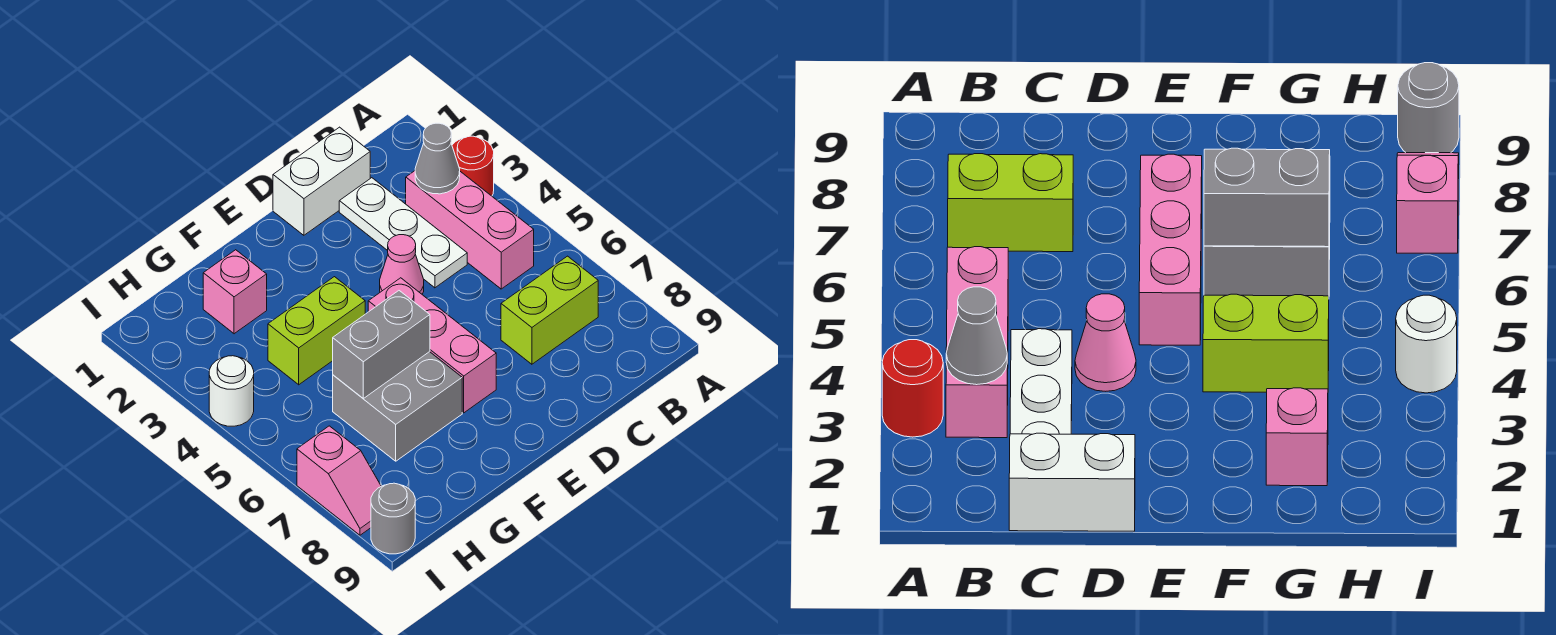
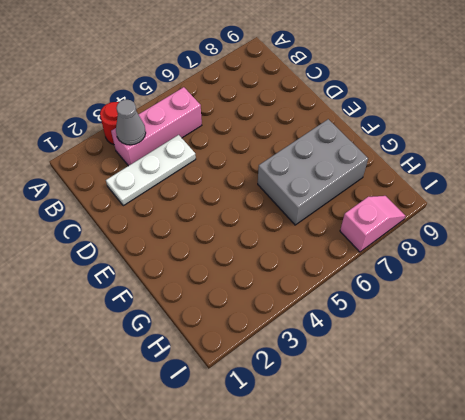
grey brick F6:G8 level 1 -> grey brick F6:G7 level 1
none -> lime brick B7:C7 level 1
none -> white brick C1:D1 level 1
none -> pink cone D4 level 1

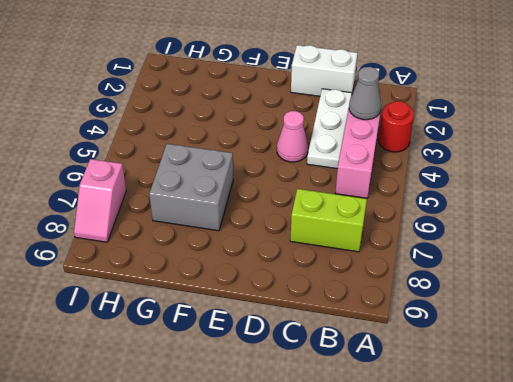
none -> pink brick E5:E7 level 1
none -> lime brick F4:G4 level 1
none -> pink brick G2 level 1

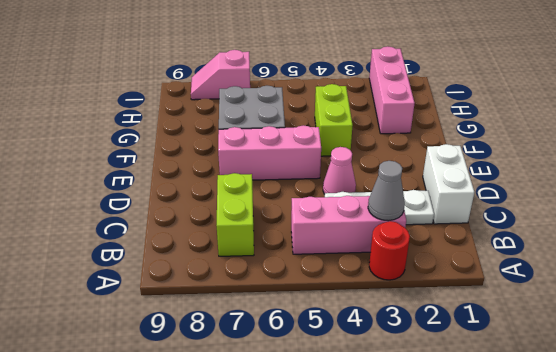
pink brick G2:I2 level 1 -> pink brick G2 level 1
none -> white round brick I4 level 1
none -> grey round brick I9 level 1
none -> grey brick F6:G6 level 2

